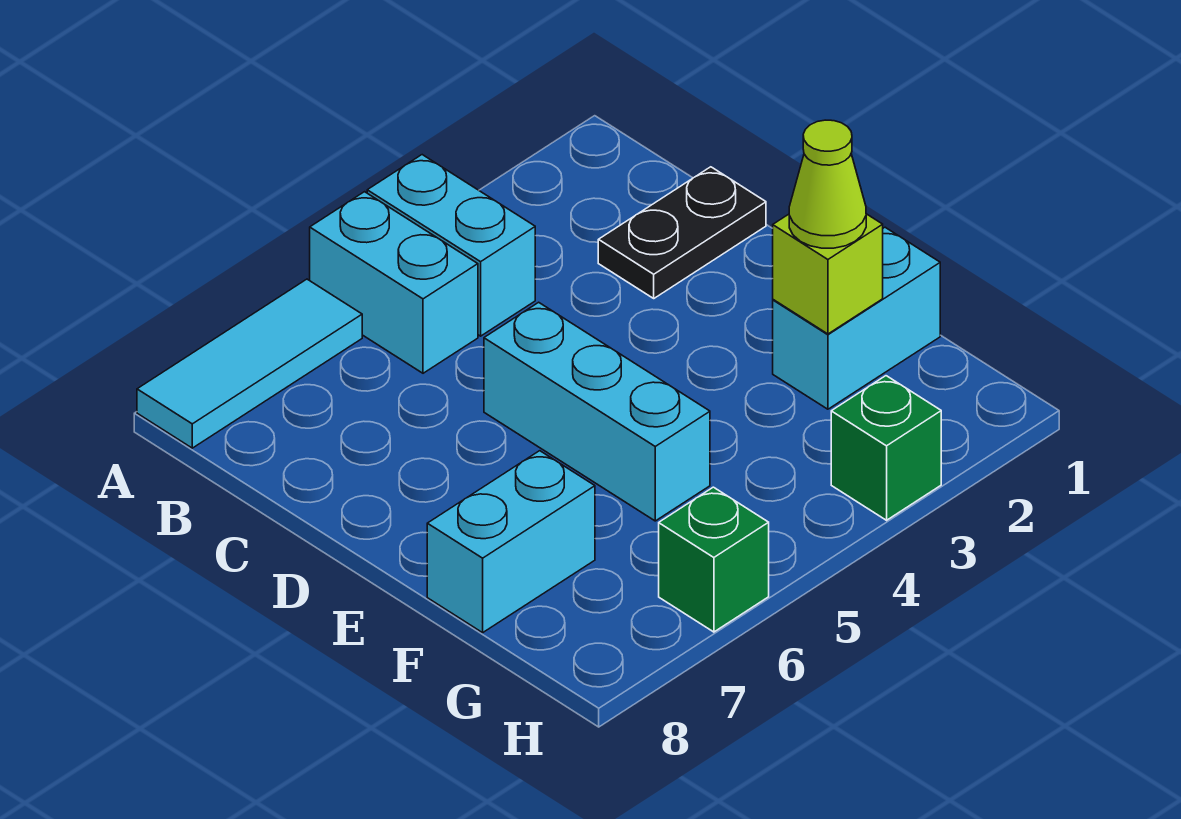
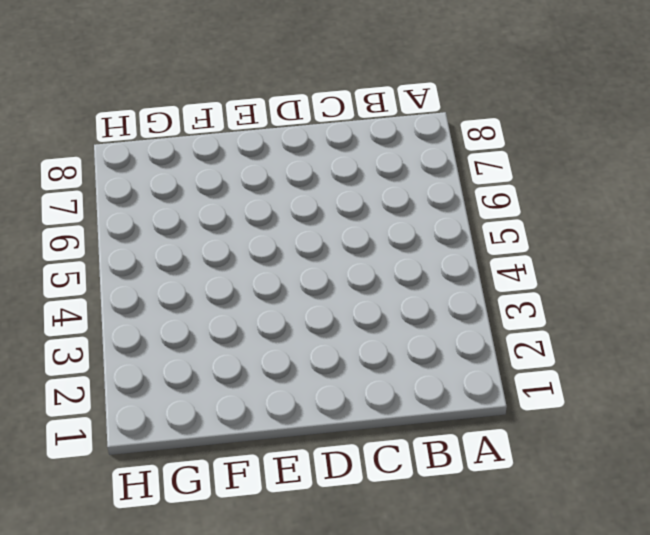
none -> cyan brick A4:B4 level 1
none -> cyan brick A5:B5 level 1

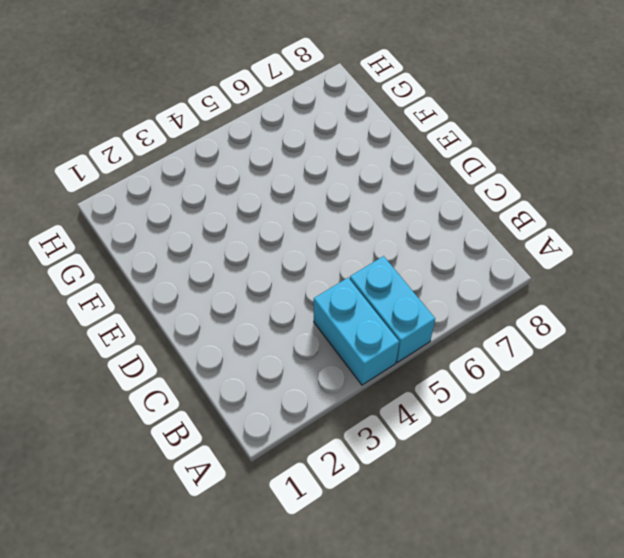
none -> cyan tile A6:A8 level 1
none -> black plate C1:C2 level 1

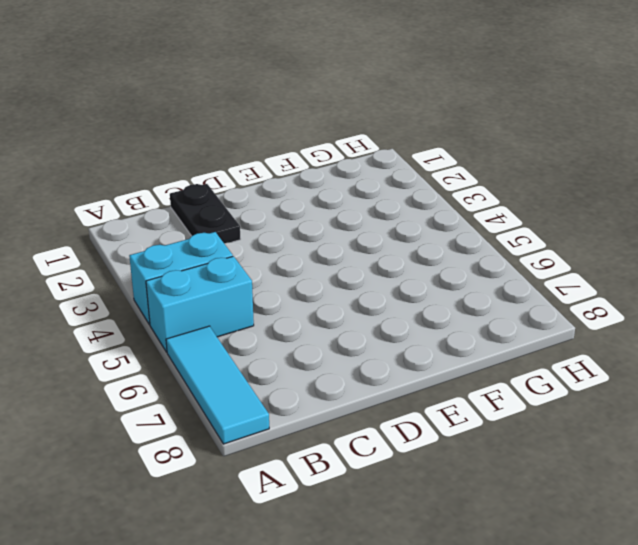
none -> cyan brick D5:F5 level 1
none -> cyan brick F1:F2 level 1

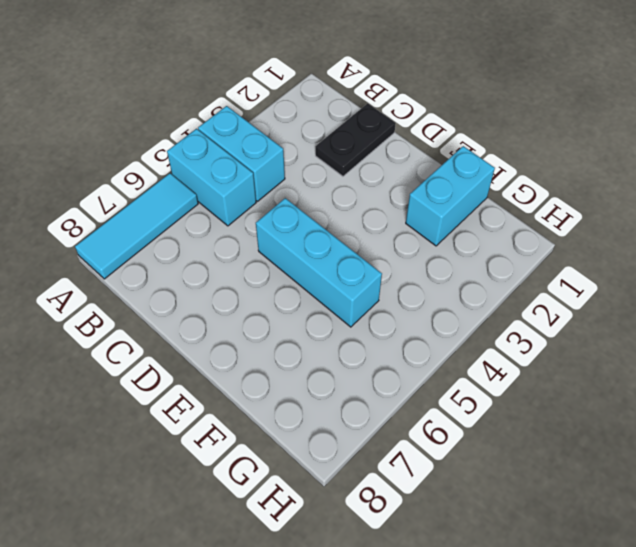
none -> cyan brick F7:F8 level 1
none -> green brick H3 level 1

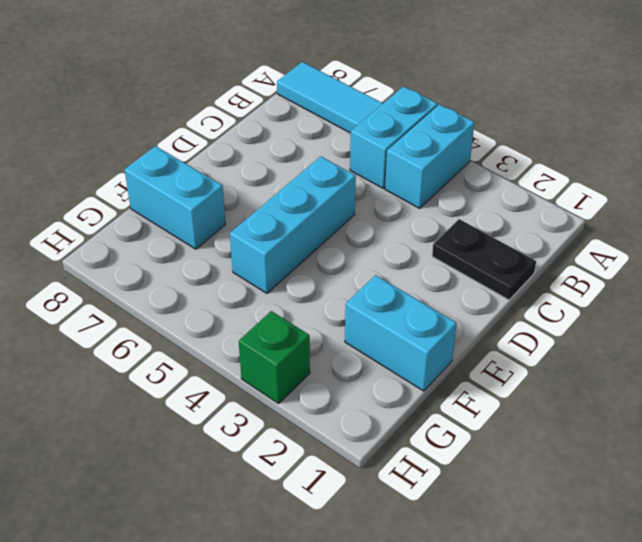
none -> green brick H6 level 1
none -> lime brick F2 level 2

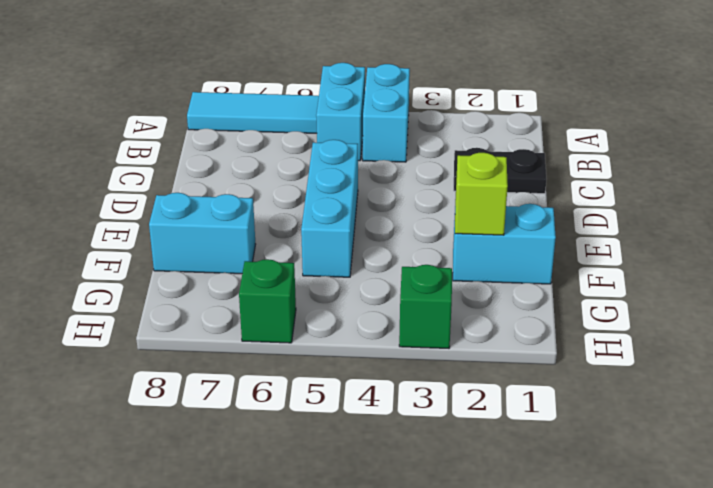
none -> lime cone F2 level 3

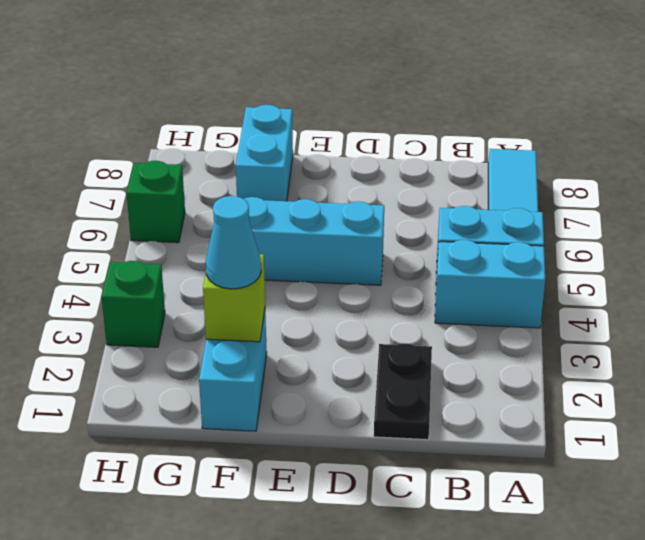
cyan cone F2 level 3 -> lime cone F2 level 3

